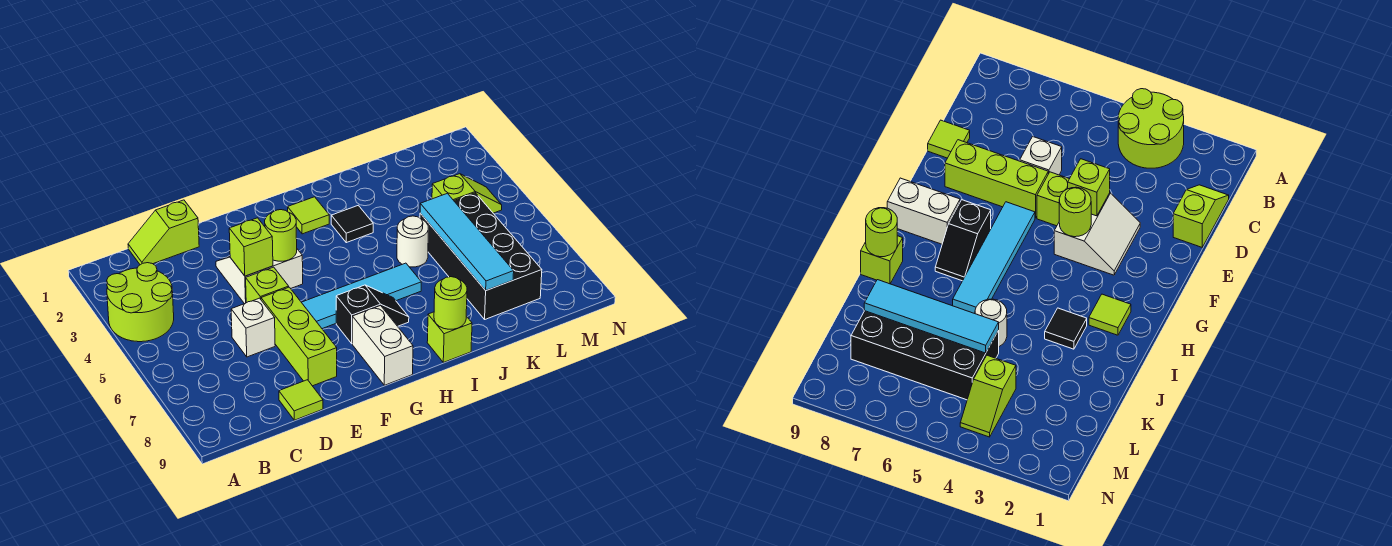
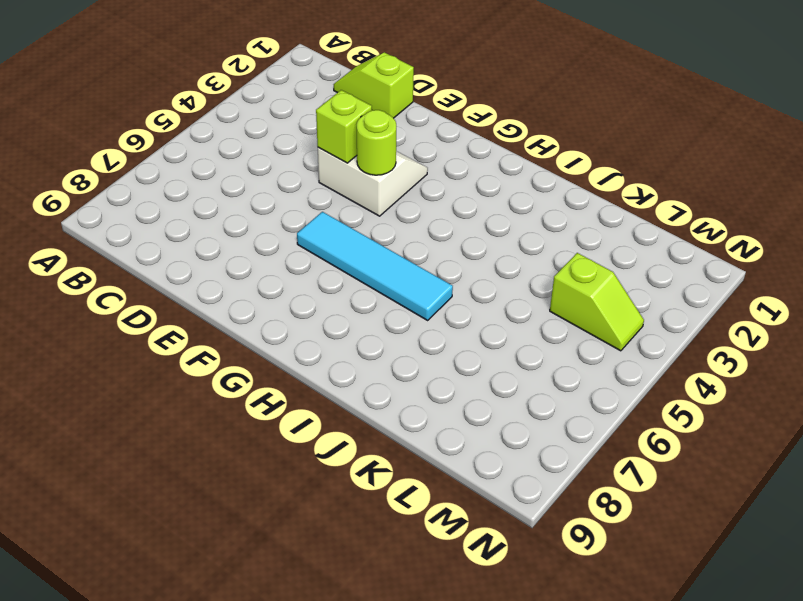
none -> lime round brick A3:B4 level 1
none -> white brick D6 level 1
none -> lime tile D9 level 1

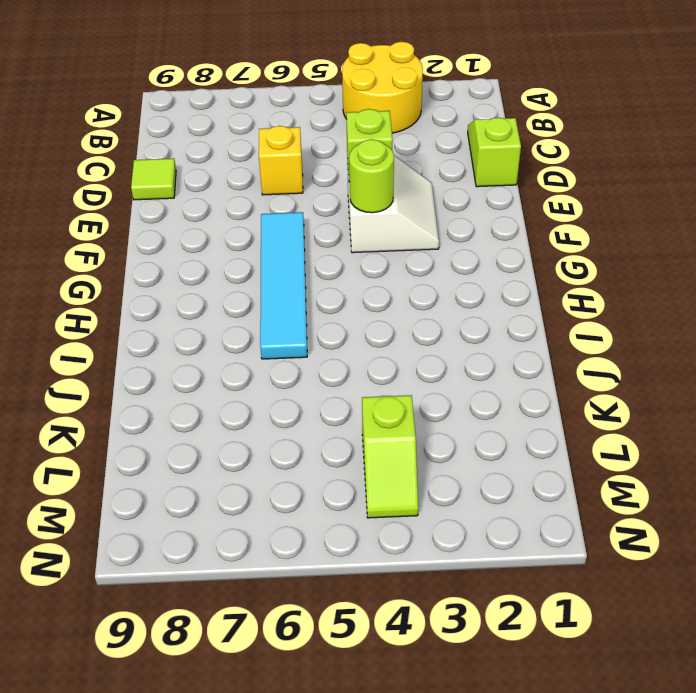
yellow round brick A3:B4 level 1 -> lime round brick A3:B4 level 1
yellow brick D6 level 1 -> white brick D6 level 1
none -> lime brick E5 level 1
none -> lime brick E6:E8 level 1
none -> black slope G7:H7 level 1 top G

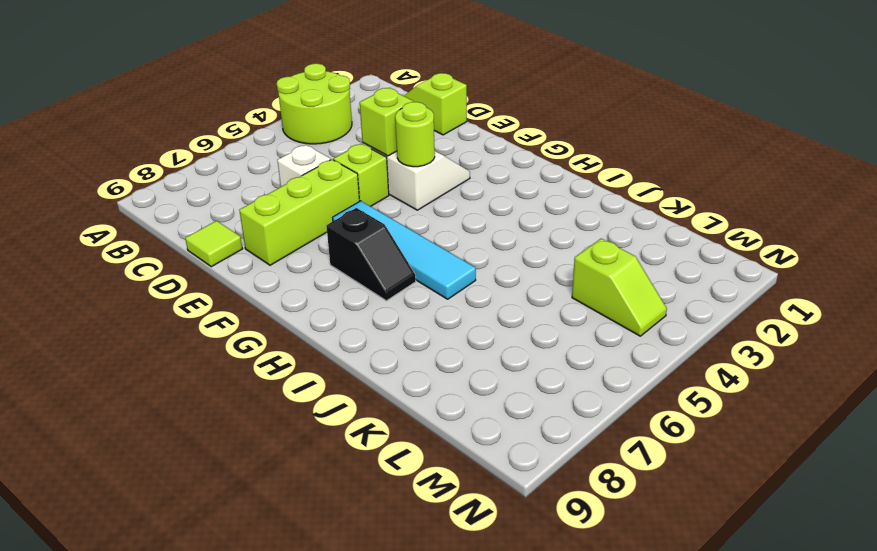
none -> white brick G8:G9 level 1
none -> lime tile H2 level 1
none -> black tile I3 level 1

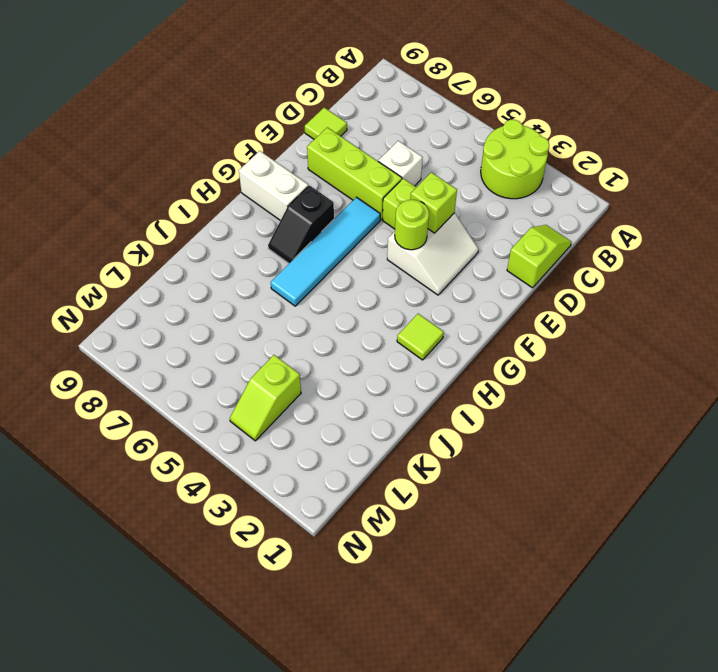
none -> black tile I3 level 1
none -> lime brick I9 level 1
none -> white round brick J5 level 1

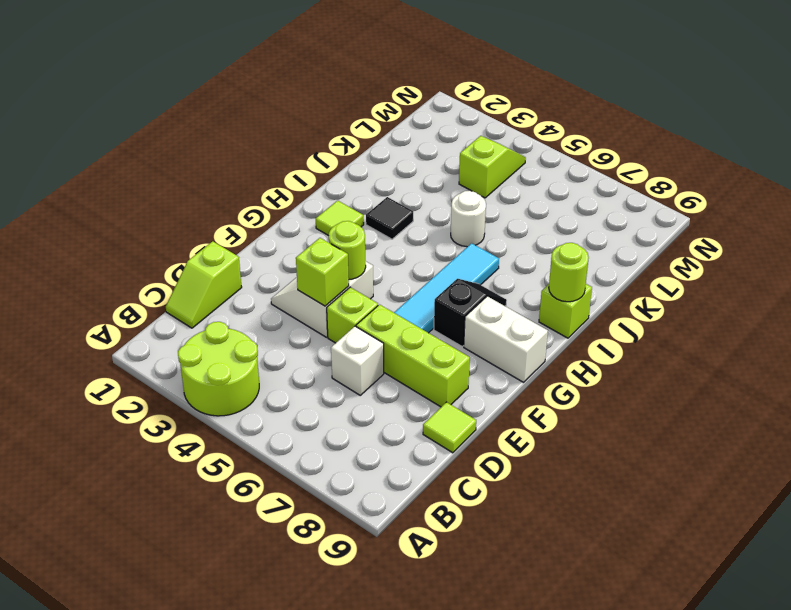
none -> black brick K5:L8 level 1
none -> cyan tile K5:K8 level 2

